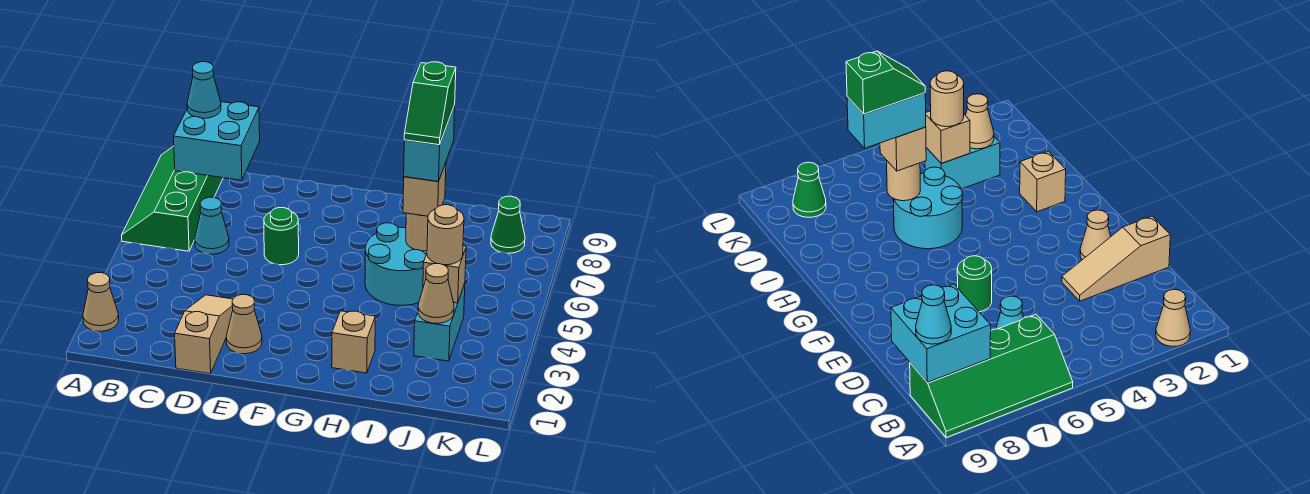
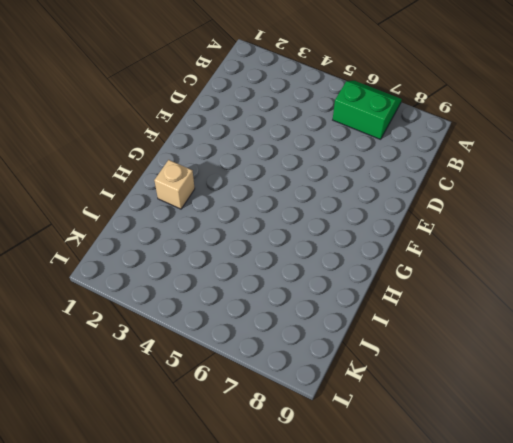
green slope A6:B7 level 1 top B -> green slope A6:B9 level 1 top B
none -> tan cone A2 level 1
none -> cyan cone C6 level 1
none -> tan slope D1:D3 level 1 top 1

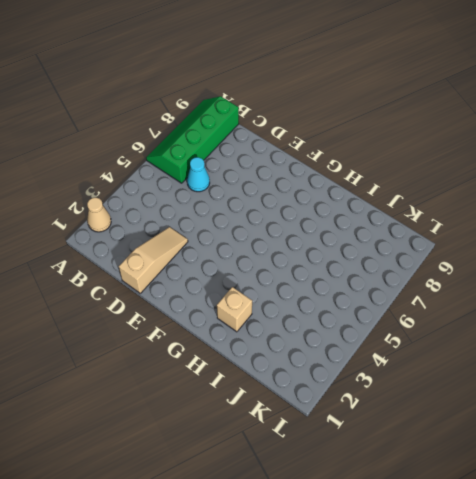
none -> tan cone E2 level 1
none -> green round brick E6 level 1
none -> cyan round brick H5:I6 level 1

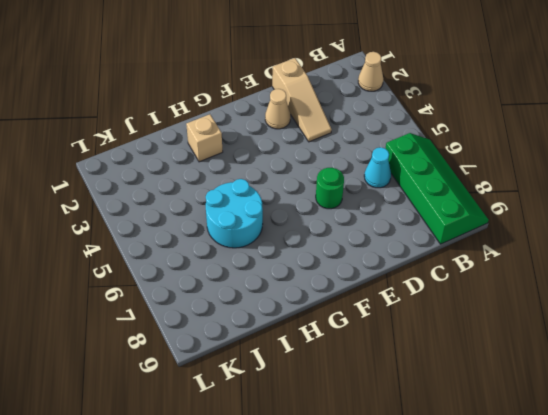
none -> cyan brick J3:J4 level 1
none -> green cone K8 level 1
none -> cyan brick B8:C9 level 2

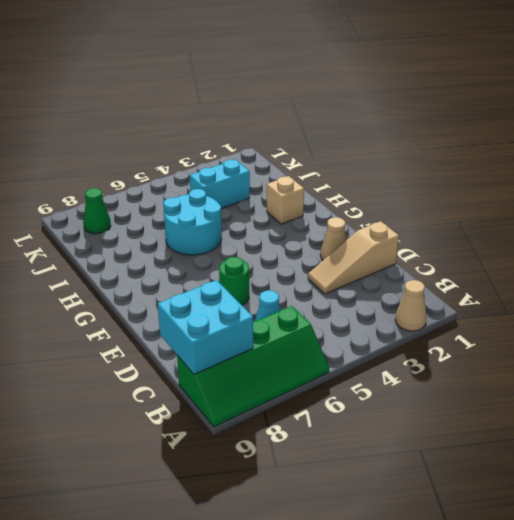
none -> tan round brick I6 level 2
none -> tan cone J3 level 2
none -> tan brick J4 level 2

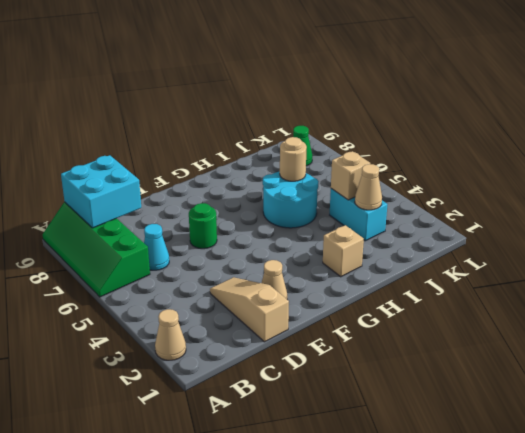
none -> cyan cone B9 level 3
none -> tan brick I6 level 3
none -> tan round brick J4 level 3

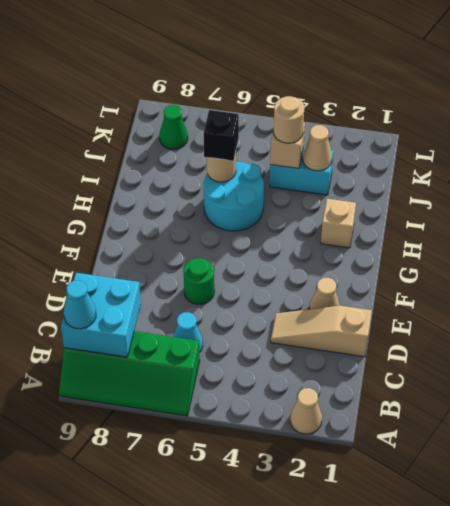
black brick I6 level 3 -> tan brick I6 level 3
none -> cyan brick I6:I7 level 4
none -> green slope I6:I7 level 5 top 7

